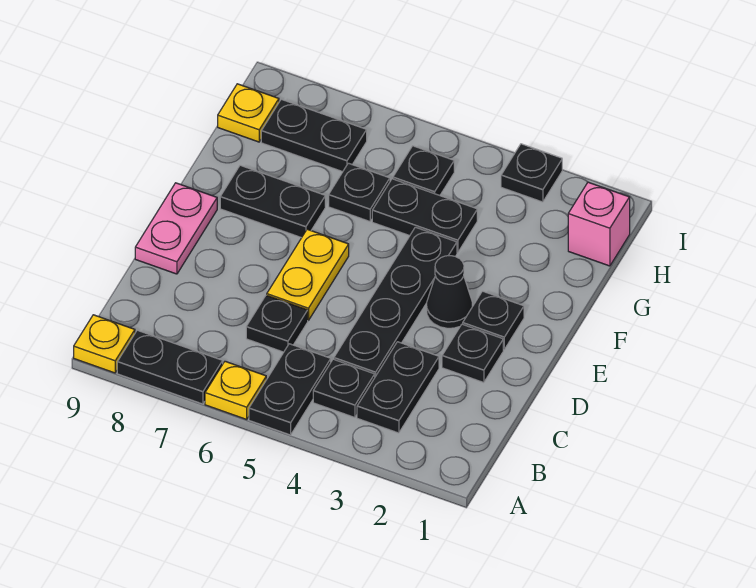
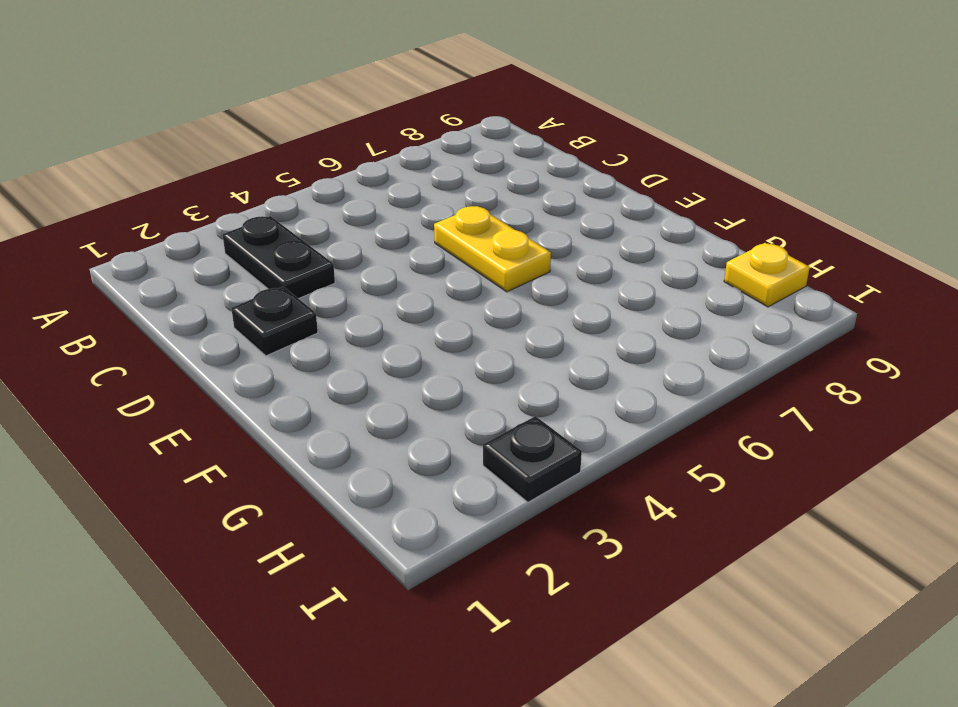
none -> black plate A5:B5 level 1
none -> yellow plate A6 level 1
none -> black plate A7:A8 level 1

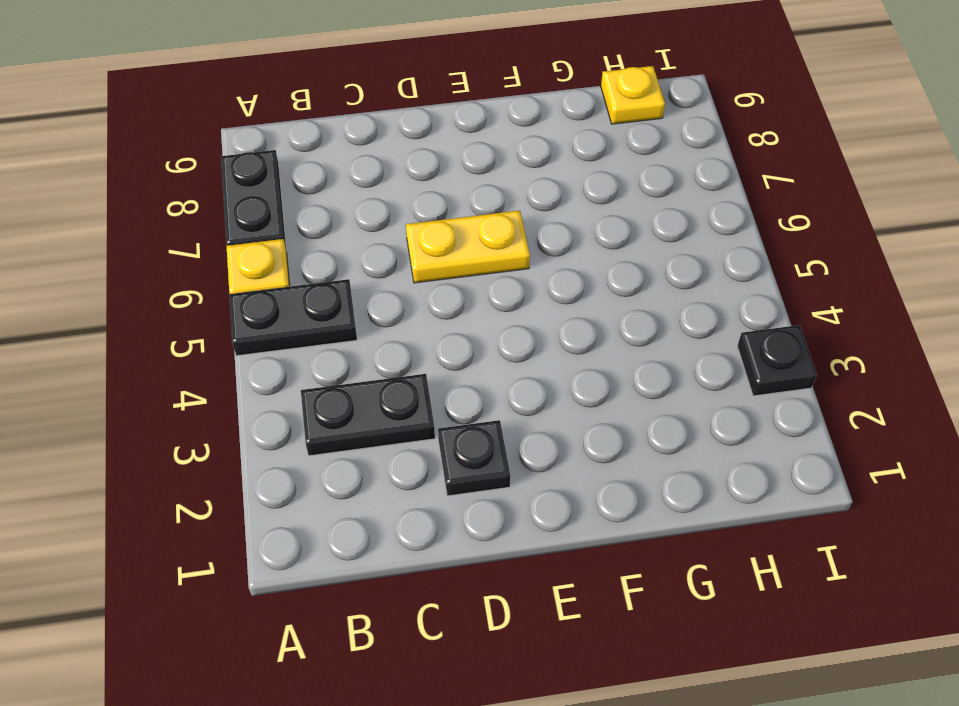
none -> yellow plate A9 level 1
none -> black plate B4 level 1
none -> black plate C4:F4 level 1

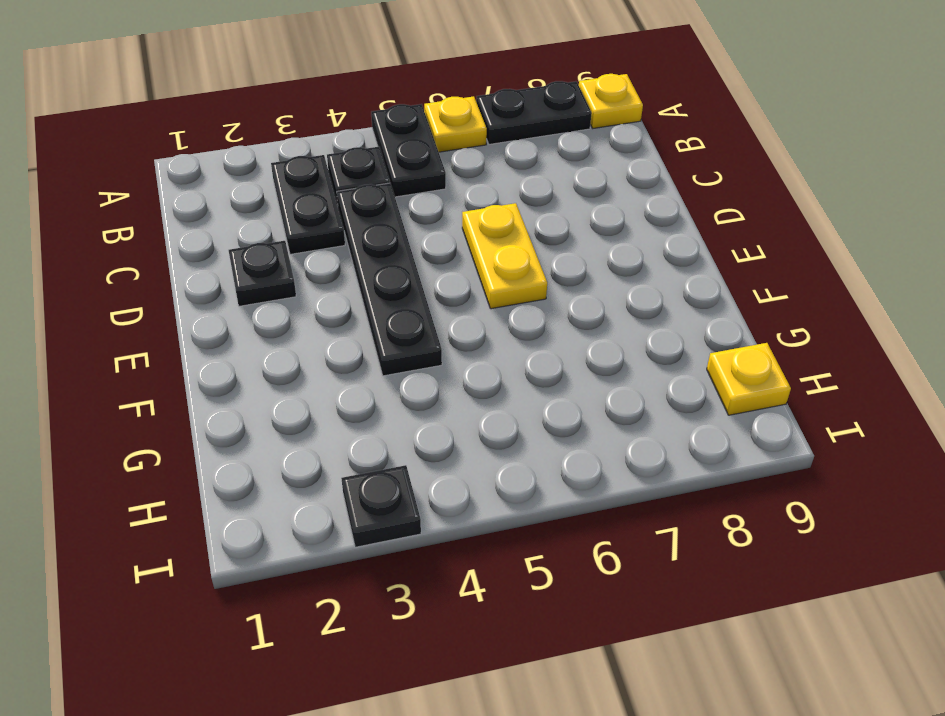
none -> black plate C6 level 1
none -> pink plate D9:E9 level 1
none -> black plate E2 level 1

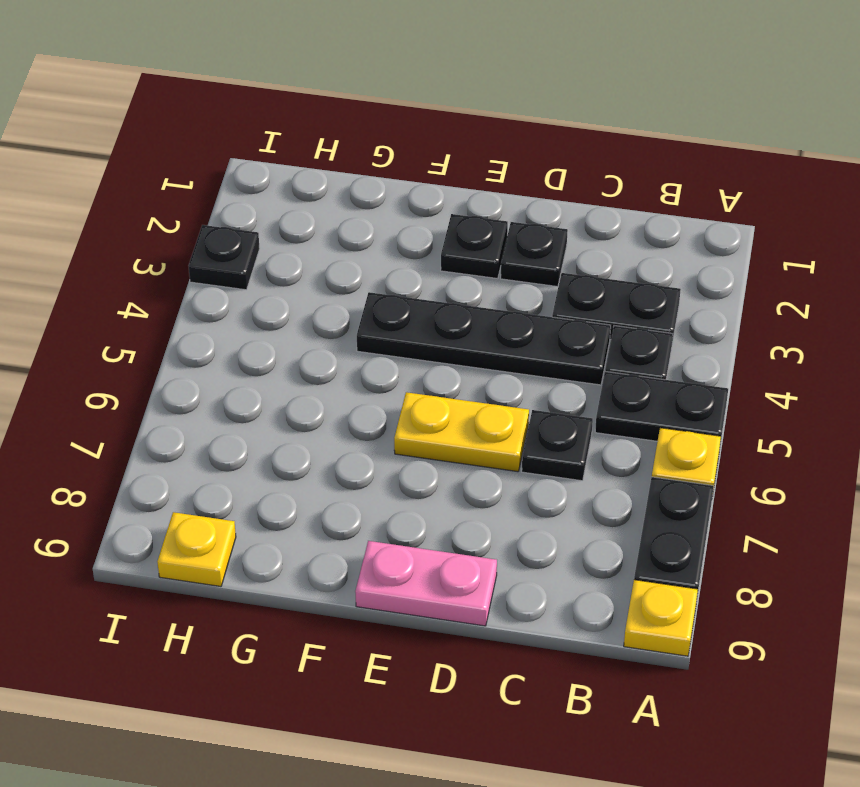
none -> black cone E3 level 1
none -> black plate F7:F8 level 1
none -> black plate G4:G5 level 1

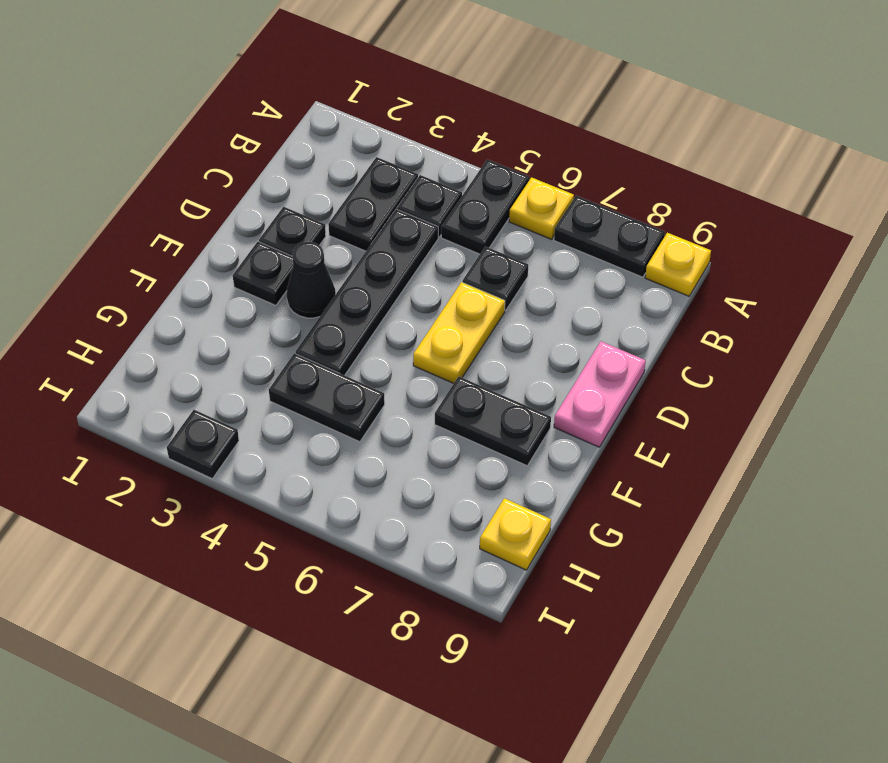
none -> black plate G6 level 1
none -> pink brick H1 level 1
none -> black plate H5 level 1

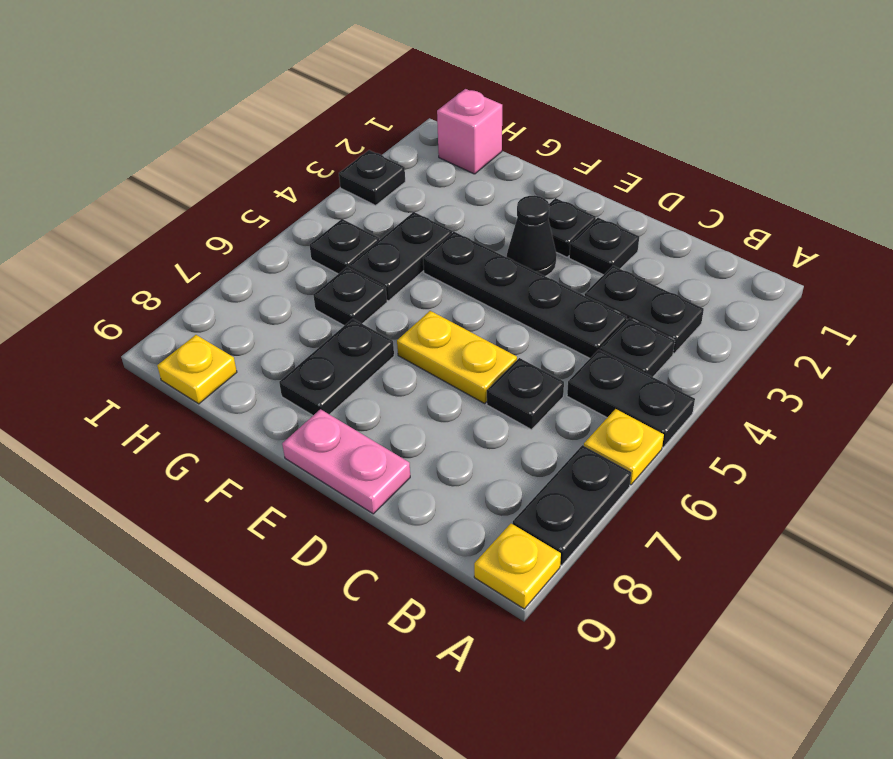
none -> black plate H7:H8 level 1

